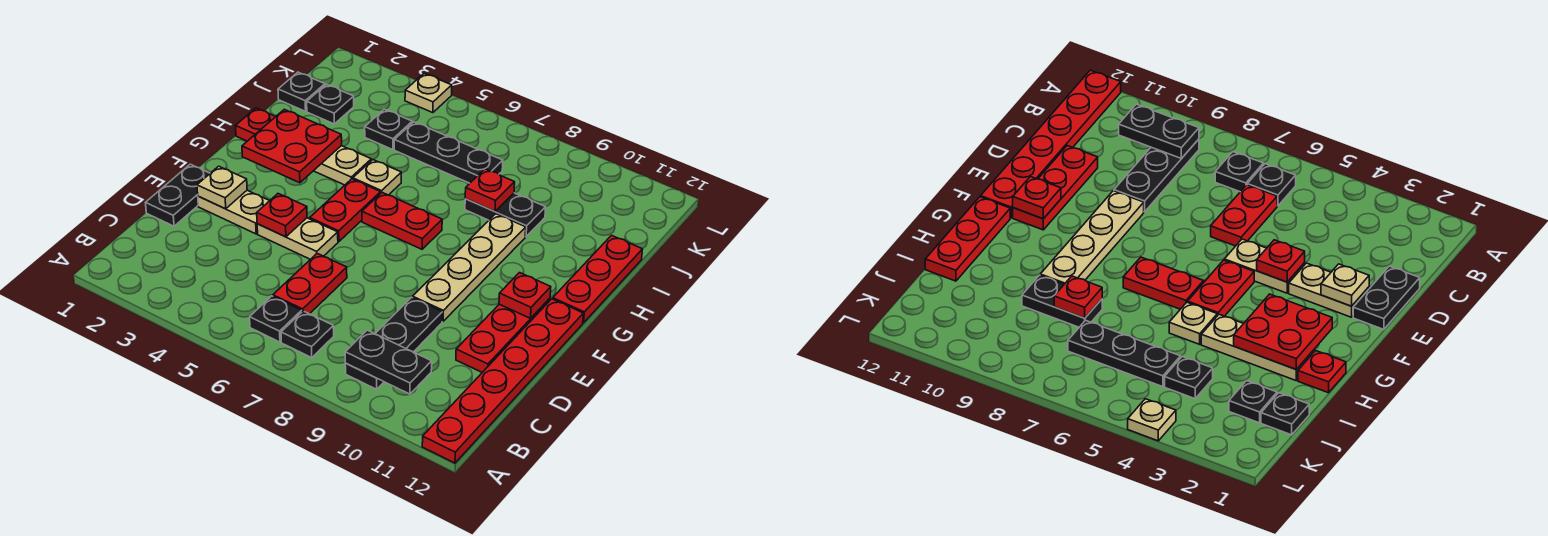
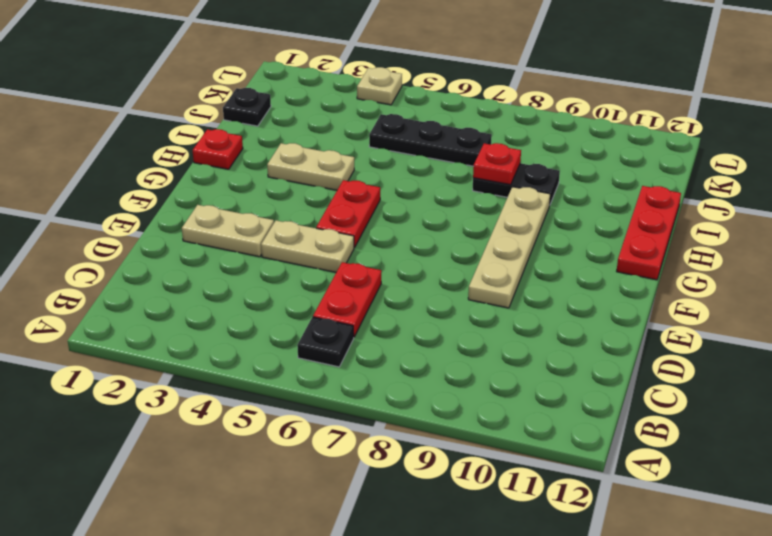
tan plate H3:H4 level 1 -> tan plate H2:H4 level 1
none -> red plate A12:F12 level 1
none -> black plate B7 level 1
none -> black plate B9:D9 level 1

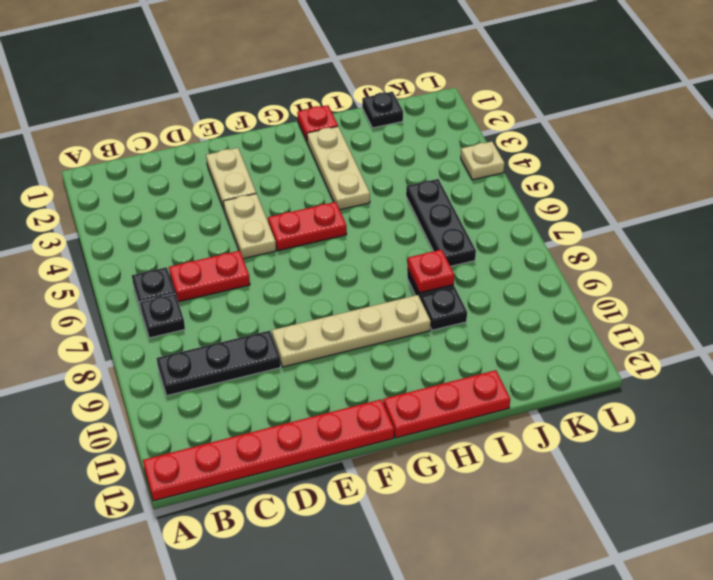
none -> black plate D1:E1 level 1
none -> red plate D11:F11 level 1
none -> red plate G6:G7 level 1

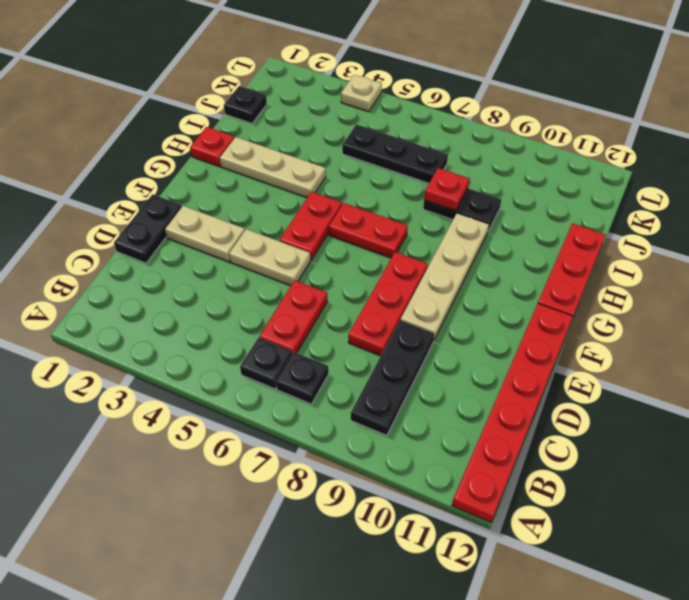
red plate D8:F8 level 1 -> red plate D11:F11 level 1
none -> tan plate H5 level 1
none -> black plate J2 level 1
none -> black plate J4 level 1

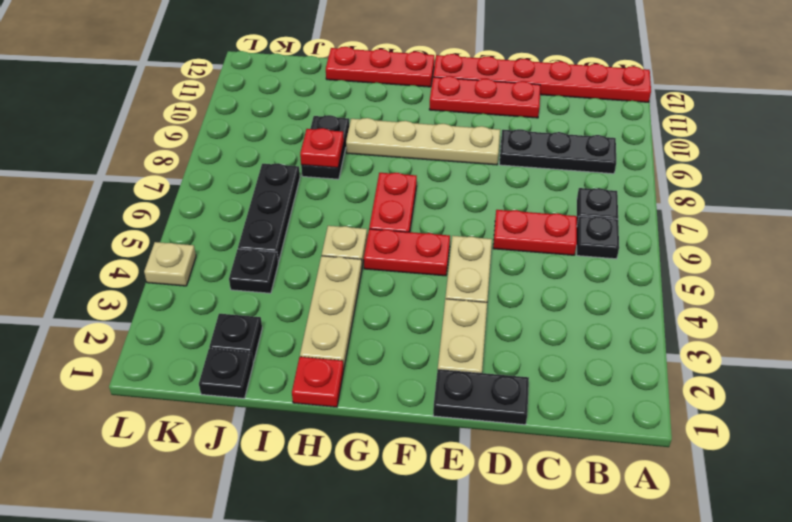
none -> black plate B9:B10 level 2
none -> tan plate E2 level 2
none -> red plate E4 level 2

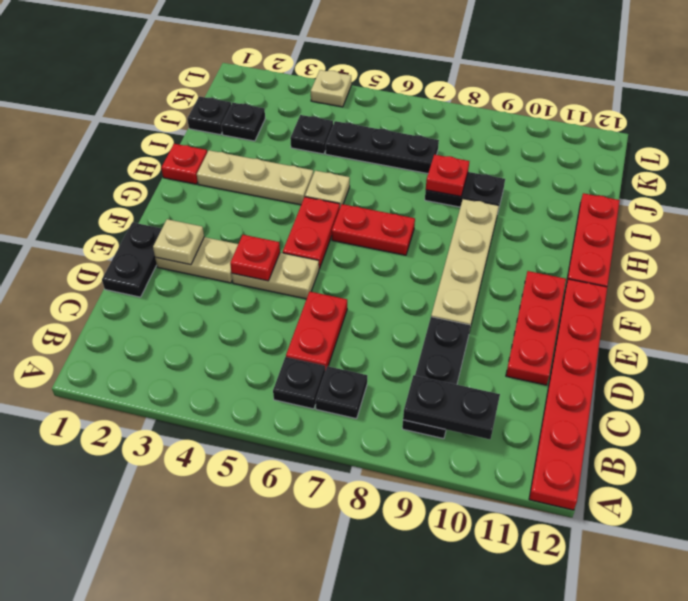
none -> red plate F11 level 2
none -> red plate G2:H3 level 2

